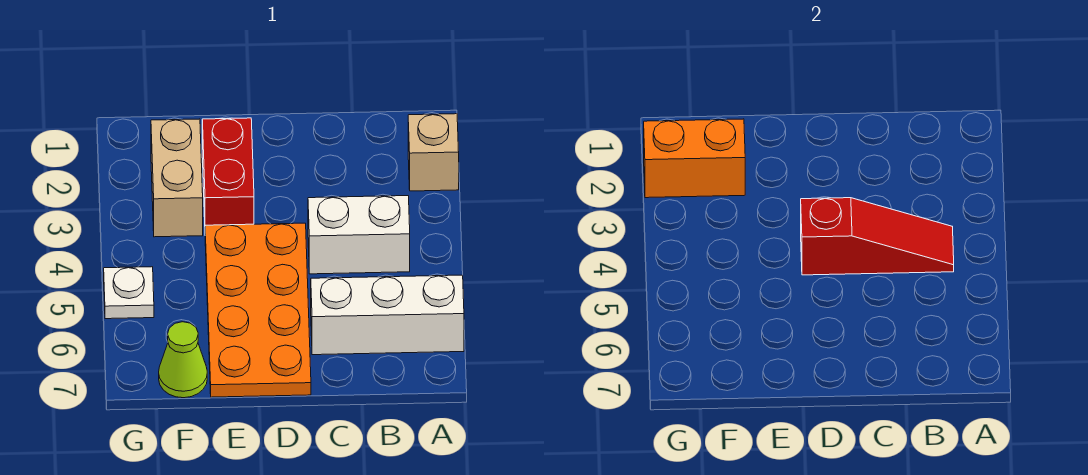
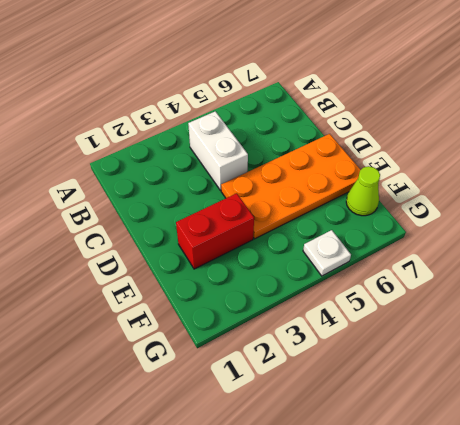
none -> tan brick A2 level 1
none -> white brick A6:C6 level 1

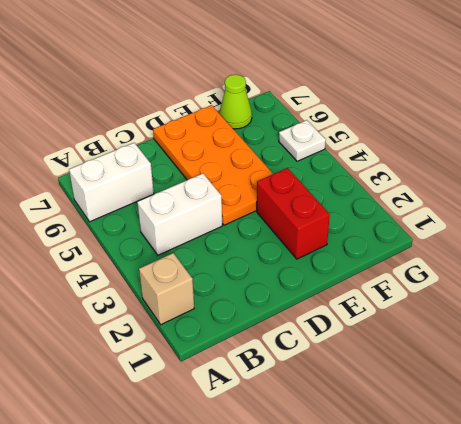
white brick A6:B6 level 1 -> white brick A6:C6 level 1
none -> tan brick F2:F3 level 1
none -> red slope B4:D4 level 2 top D

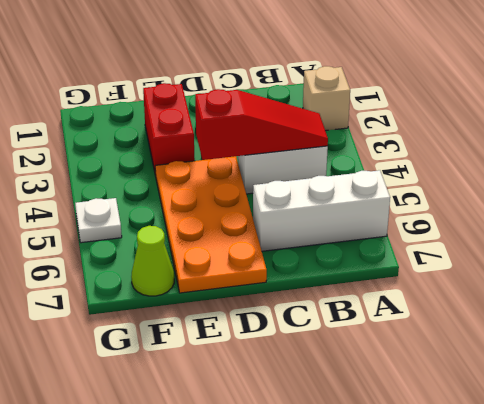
none -> tan brick F2:F3 level 1
none -> orange brick F2:G2 level 2

